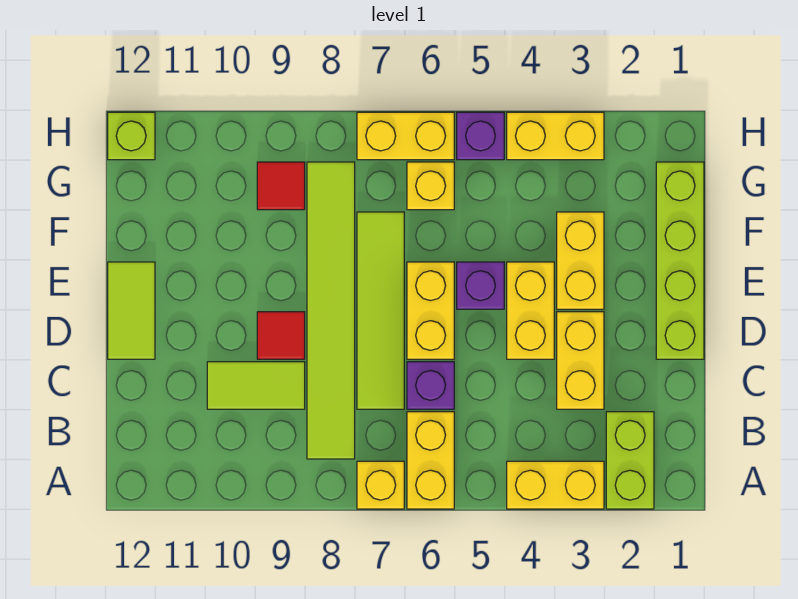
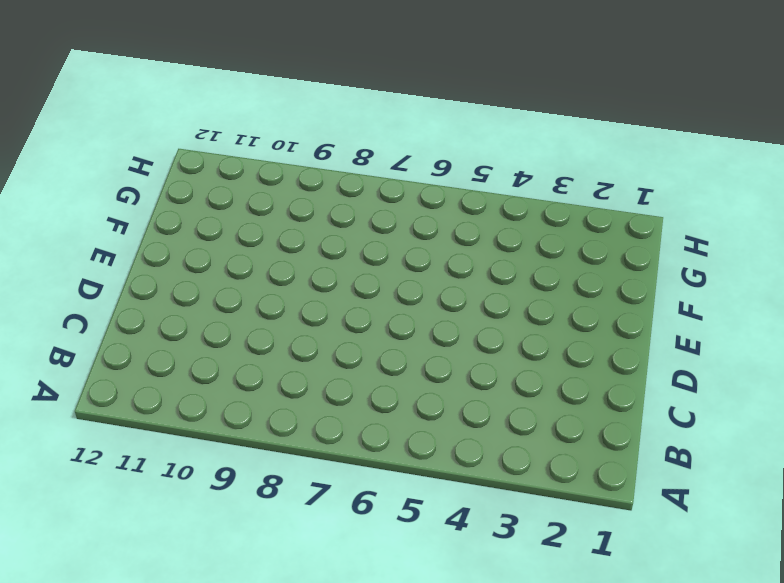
none -> lime brick A2:B2 level 1
none -> yellow brick A3:A4 level 1
none -> yellow brick A6:B6 level 1

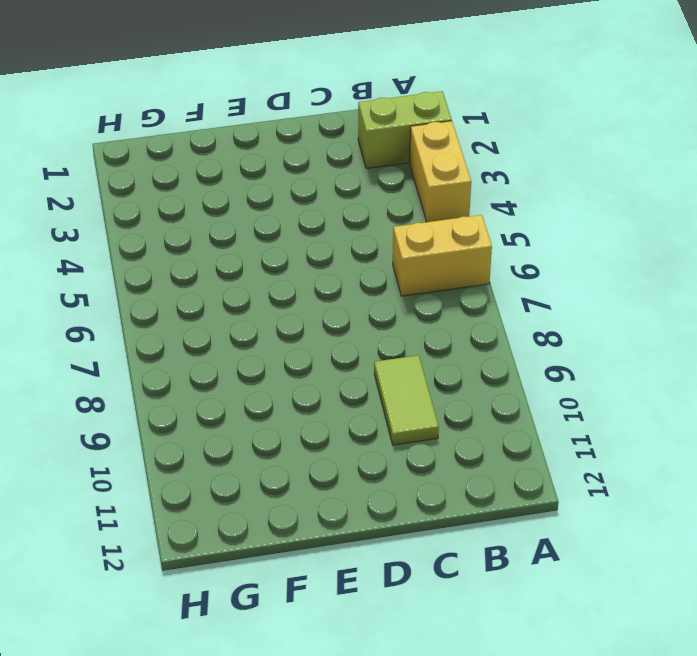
none -> yellow brick A7 level 1
none -> lime tile B8:G8 level 1
none -> yellow brick C3:D3 level 1

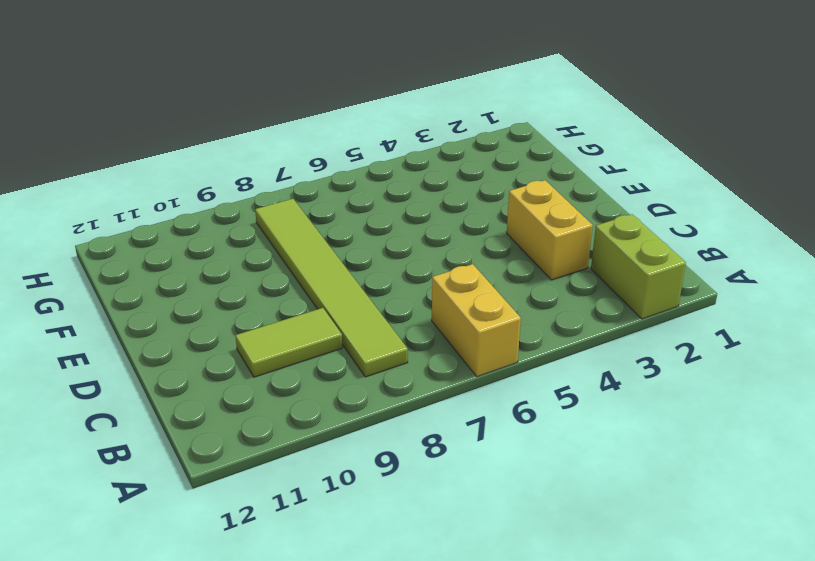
none -> yellow brick A3:A4 level 1
none -> yellow brick A7 level 1
none -> purple brick C6 level 1

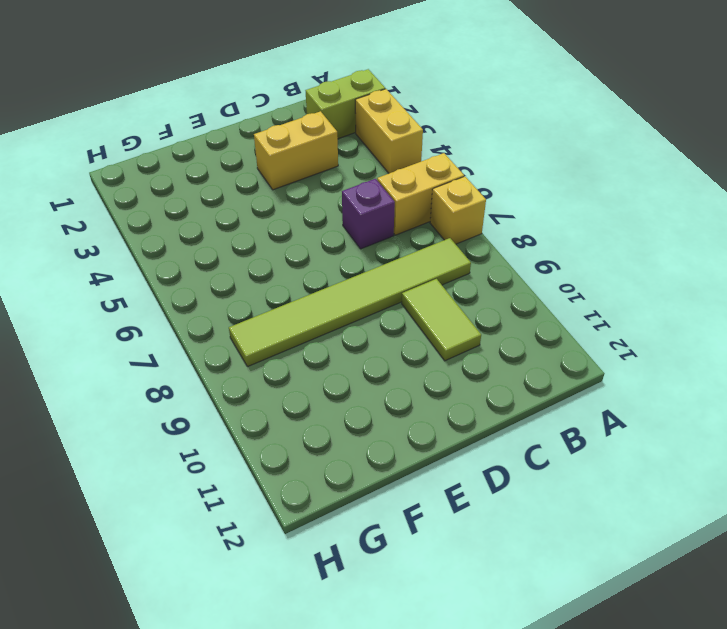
none -> lime tile C7:F7 level 1
none -> lime brick D1:G1 level 1
none -> yellow brick D4:E4 level 1

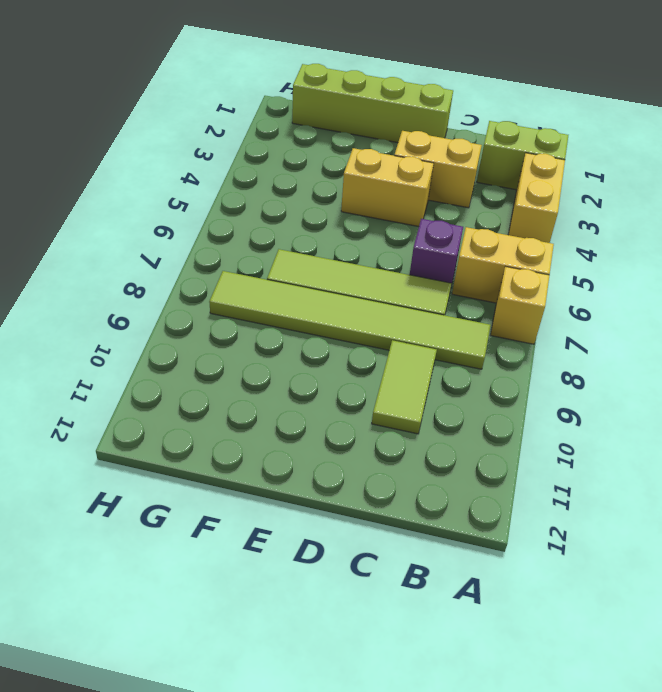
none -> yellow brick D6:E6 level 1
none -> red tile D9 level 1
none -> lime tile D12:E12 level 1

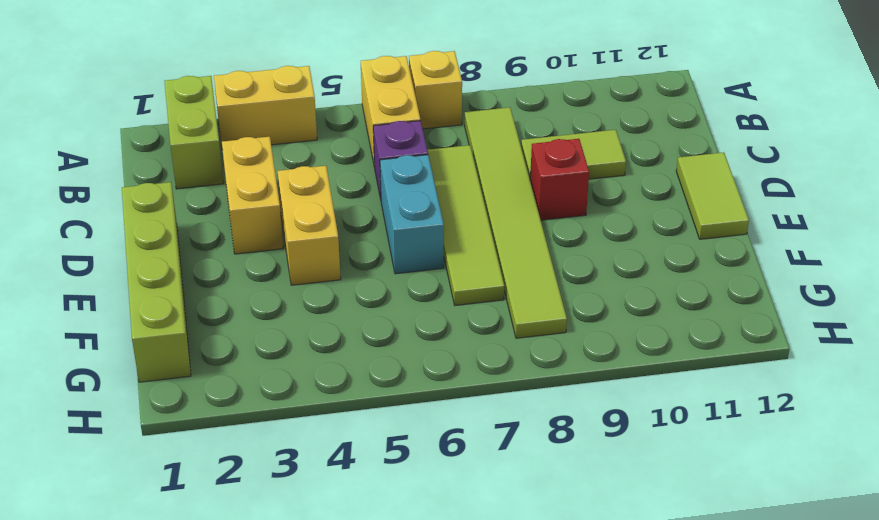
cyan brick D6:E6 level 1 -> yellow brick D6:E6 level 1
red brick D9 level 1 -> red tile D9 level 1
none -> yellow brick E3:F3 level 1
none -> purple brick E5 level 1
none -> yellow brick G6 level 1

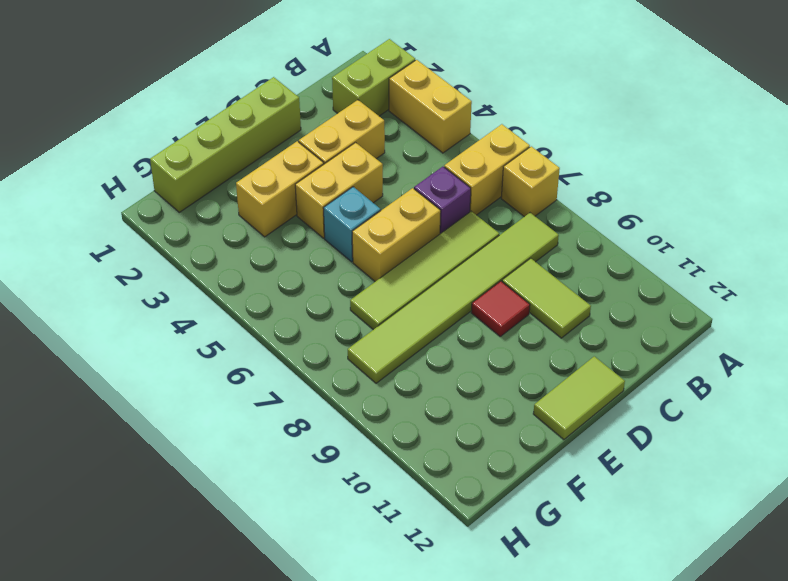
cyan brick E5 level 1 -> purple brick E5 level 1
none -> yellow brick G6 level 1
none -> red tile G9 level 1
none -> yellow brick H3:H4 level 1

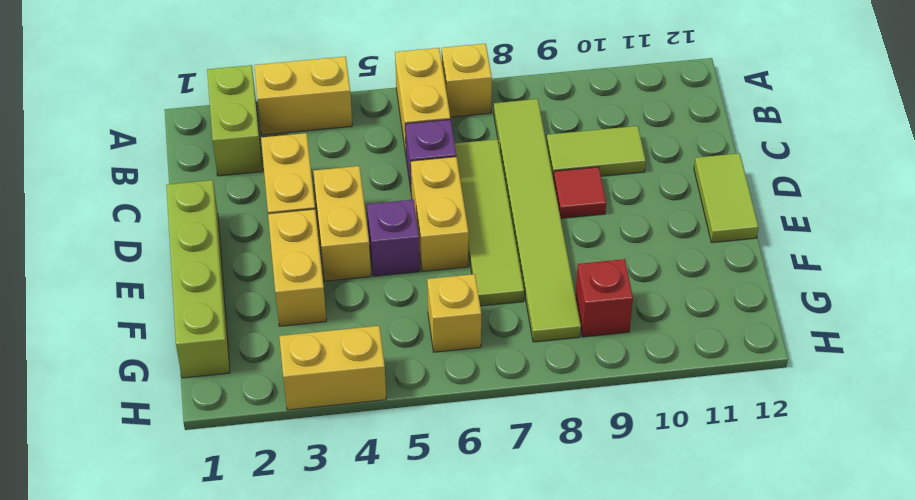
red brick G9 level 1 -> red tile G9 level 1
none -> purple brick H5 level 1
none -> yellow brick H6:H7 level 1
none -> lime brick H12 level 1

